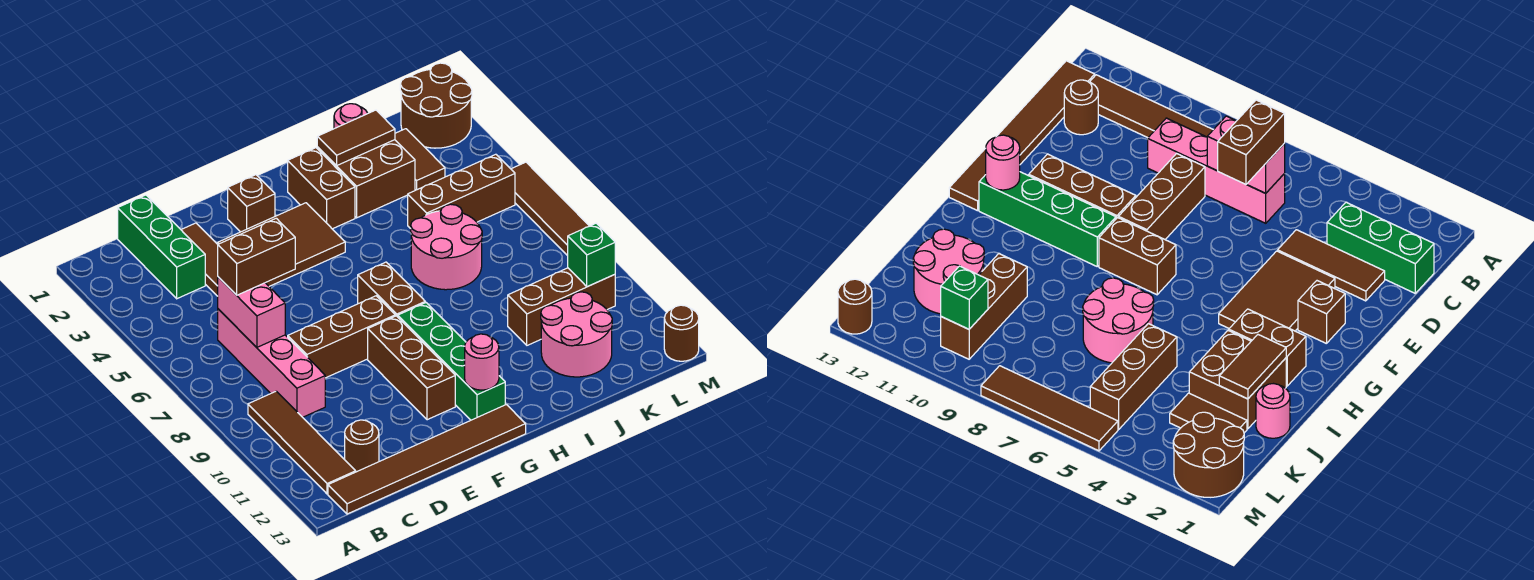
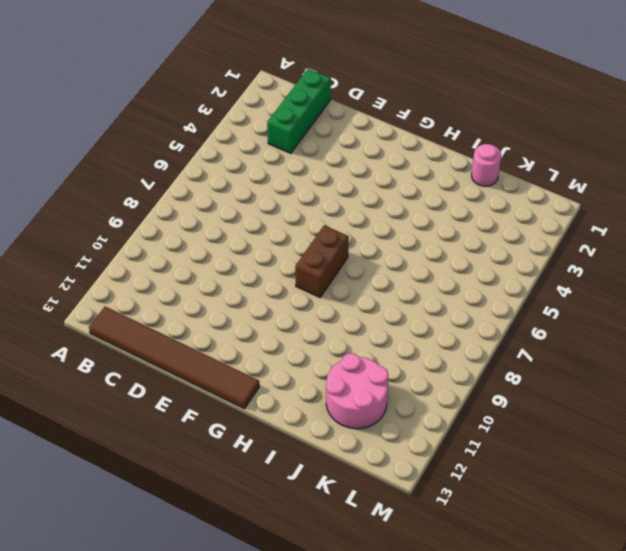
none -> brown tile B9:B12 level 1
none -> pink brick C6:C9 level 1
none -> brown round brick C12 level 1

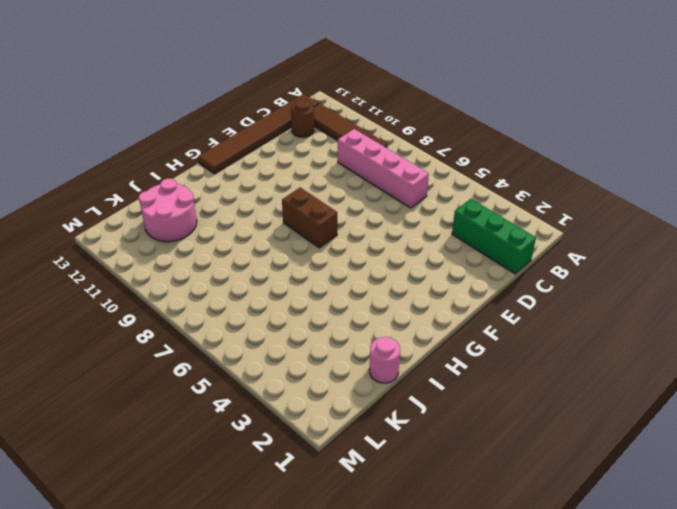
none -> brown tile D2:D4 level 1
none -> brown brick D8:F8 level 1
none -> brown tile E3:G4 level 1

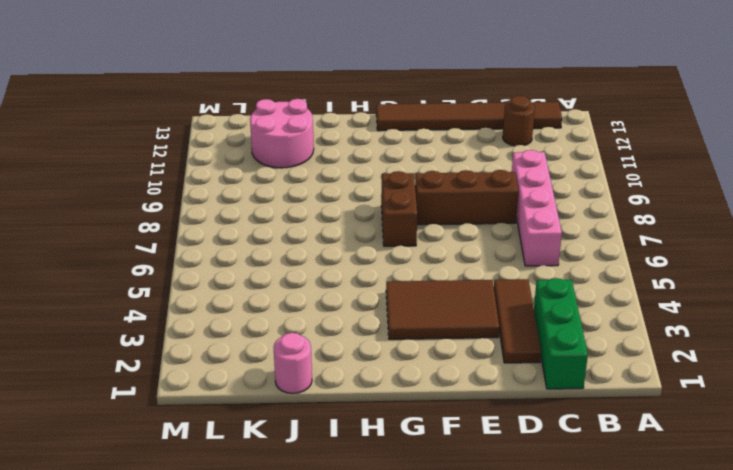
none -> brown tile B9:B12 level 1
none -> brown brick F2 level 1
none -> brown brick F9:F11 level 1

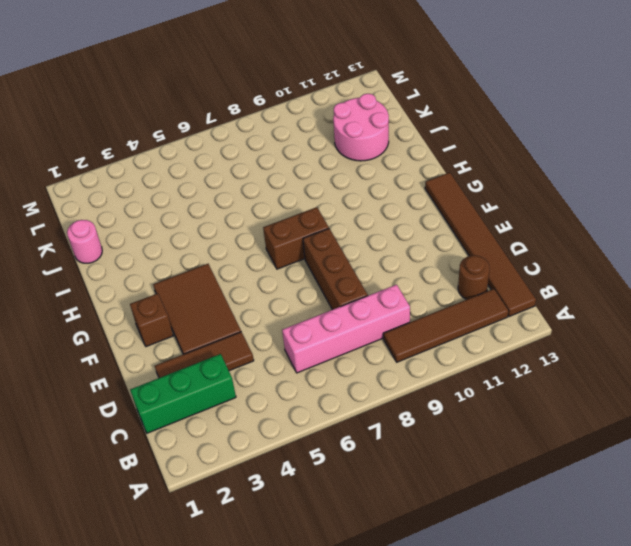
none -> brown brick F9:F11 level 1
none -> green brick G9:G12 level 1
none -> brown brick H2:H3 level 1

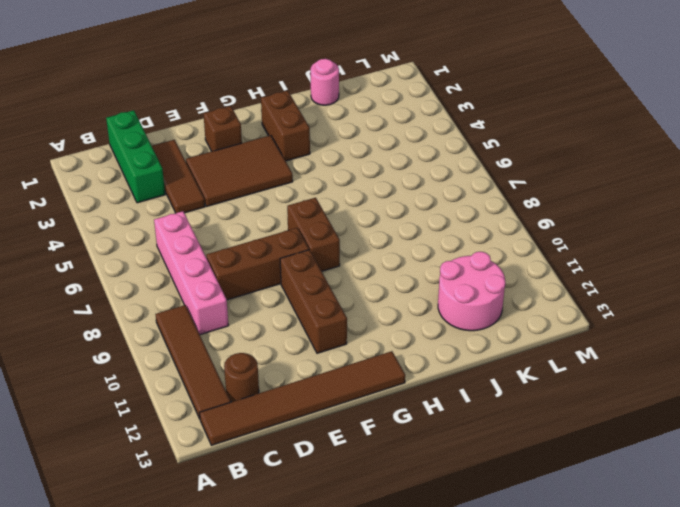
none -> green brick G9:G12 level 1
none -> brown brick I2:J3 level 1
none -> pink round brick I6:J7 level 1

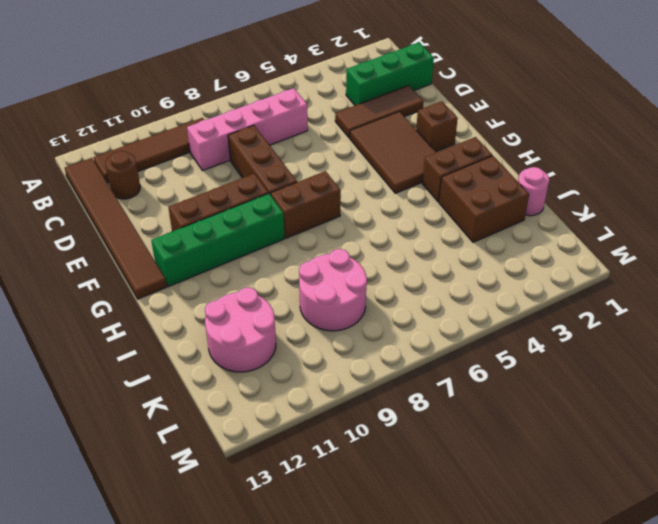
pink round brick J8:K9 level 1 -> pink round brick I6:J7 level 1
none -> brown brick J5:L5 level 1
none -> brown brick J10:L10 level 1
none -> brown tile K2:K3 level 1

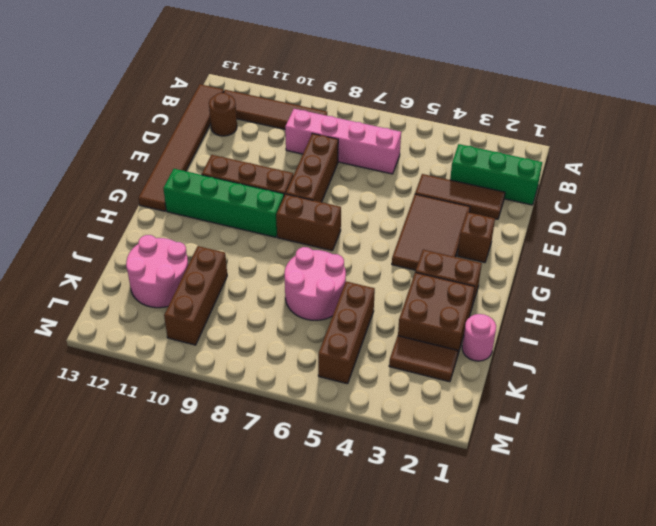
none -> brown round brick L1:M2 level 1
none -> brown tile M5:M8 level 1
none -> brown round brick M13 level 1

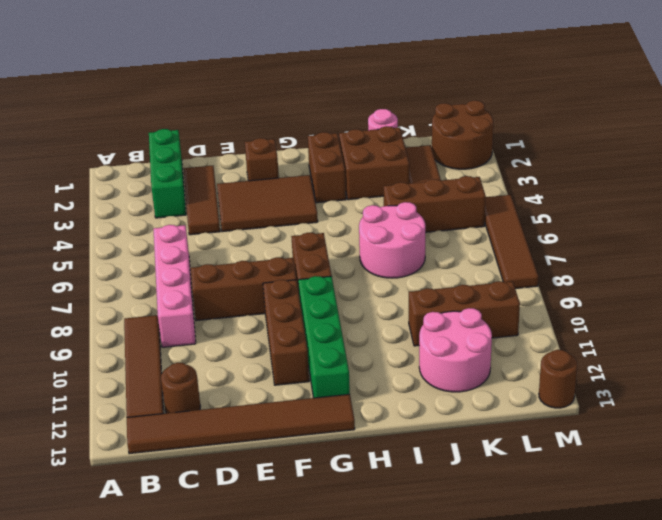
none -> pink brick C6:C7 level 2
none -> pink round brick G12 level 2
none -> brown tile I2:J2 level 2

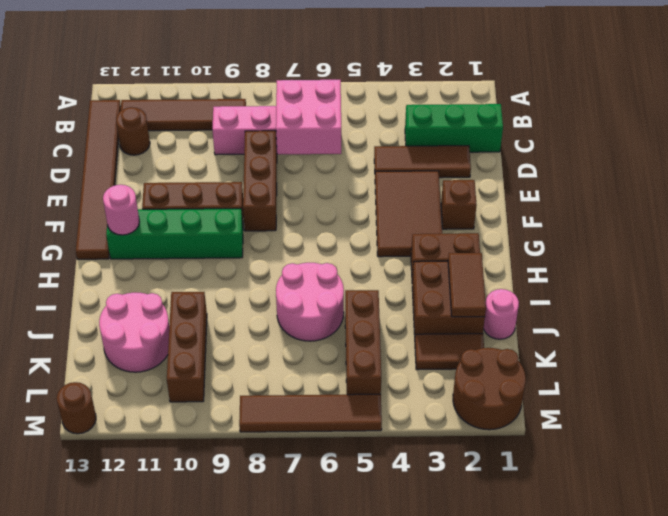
pink brick C6:D7 level 2 -> pink brick C6:C7 level 2
none -> brown brick G7:G8 level 1
none -> green brick L10 level 2
none -> brown brick C6:D6 level 3

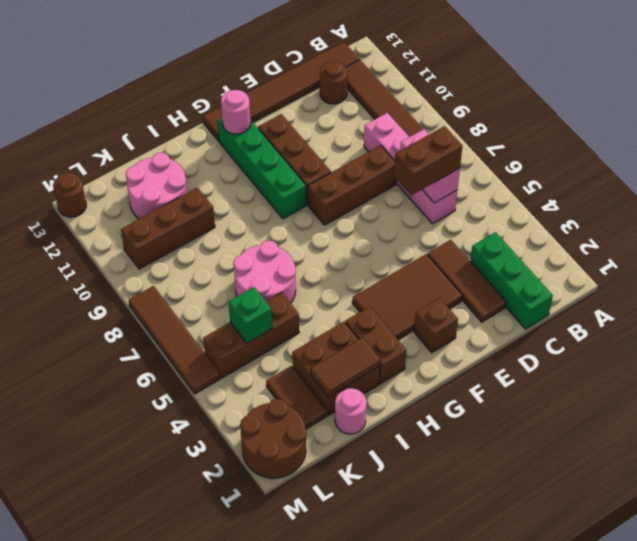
green brick K5 level 2 -> green brick L10 level 2
none -> brown brick G7:G8 level 1

